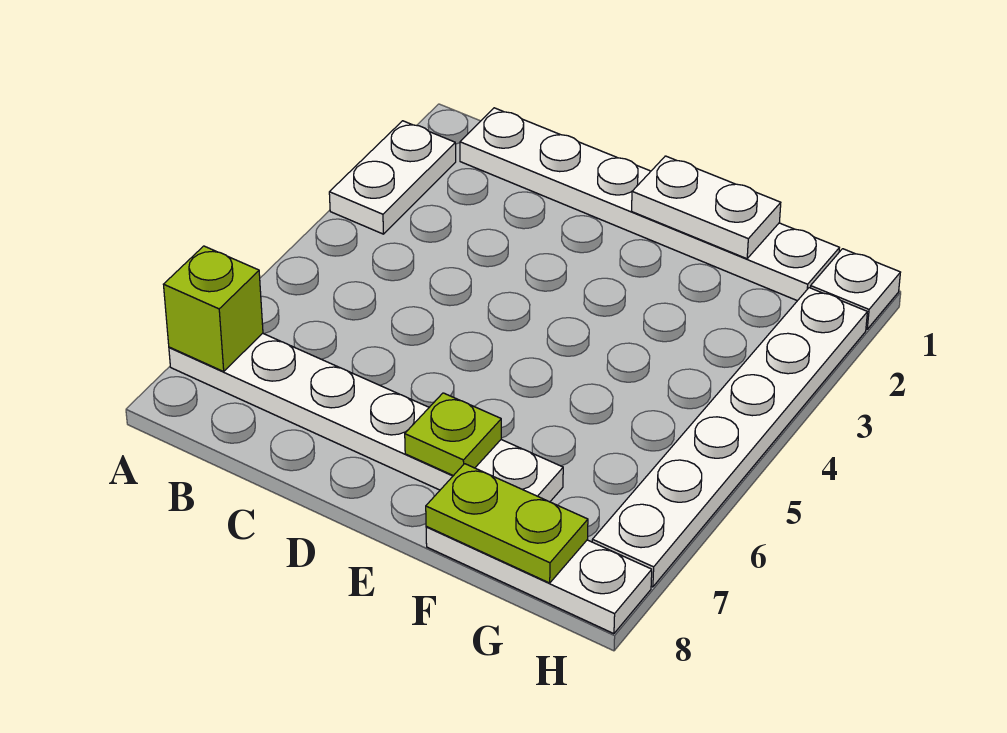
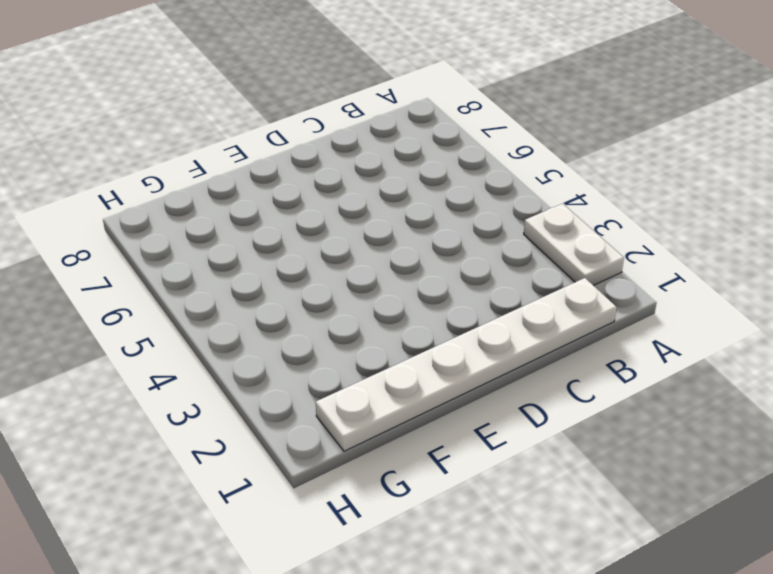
none -> white plate A7:F7 level 1
none -> white plate F8:H8 level 1

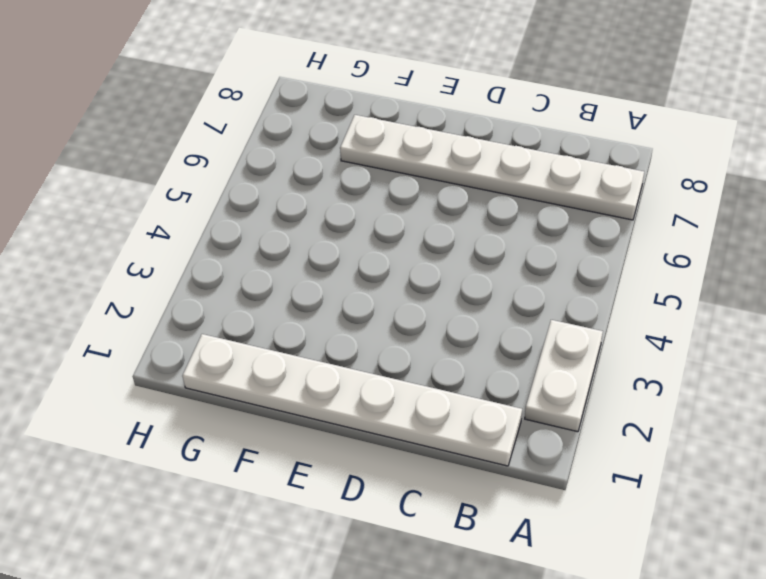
none -> white plate F8:H8 level 1
none -> white plate H1 level 1

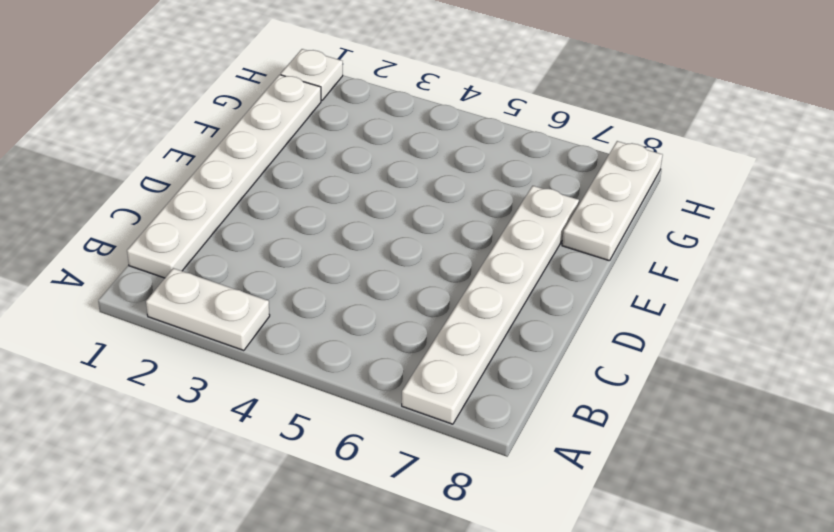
none -> white plate H2:H7 level 1
none -> lime brick A7 level 2

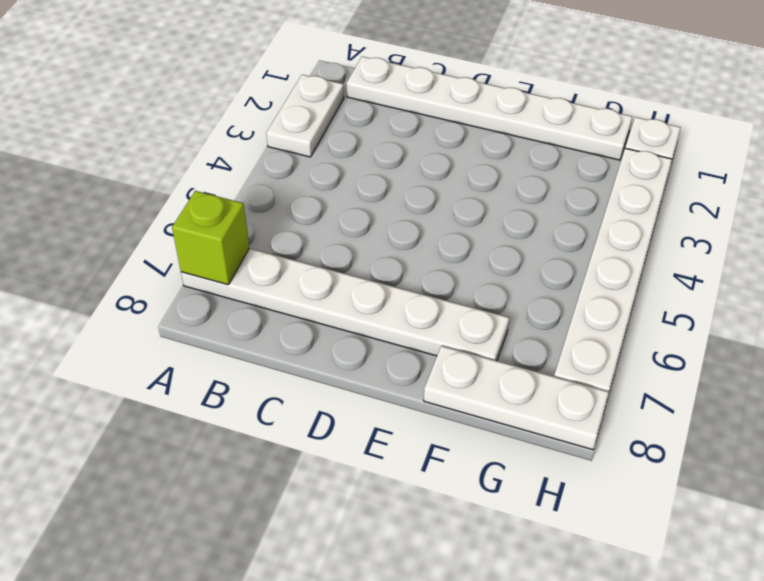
none -> white plate E1:F1 level 2
none -> lime plate E7 level 2

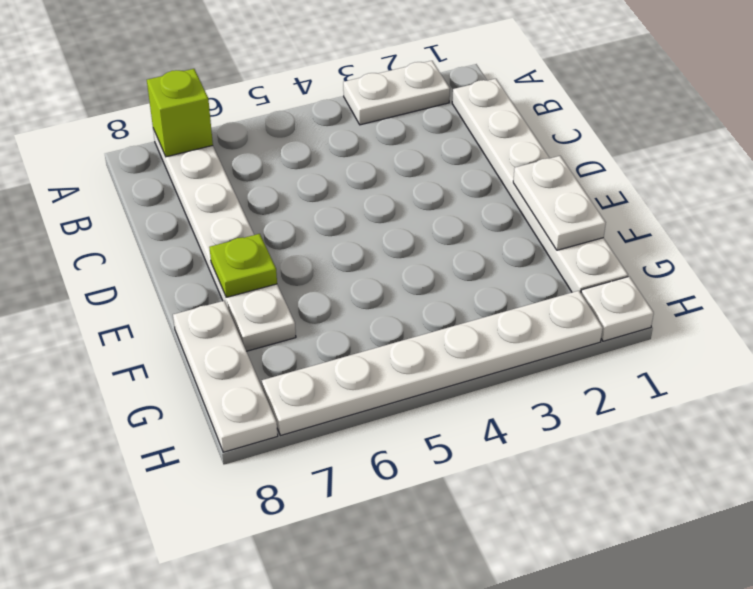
none -> lime plate F8:G8 level 2

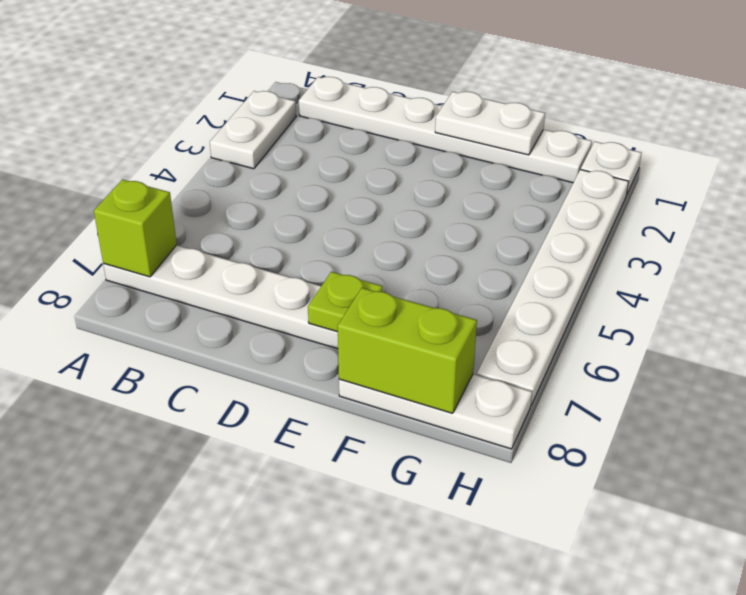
lime brick F8:G8 level 2 -> lime plate F8:G8 level 2

